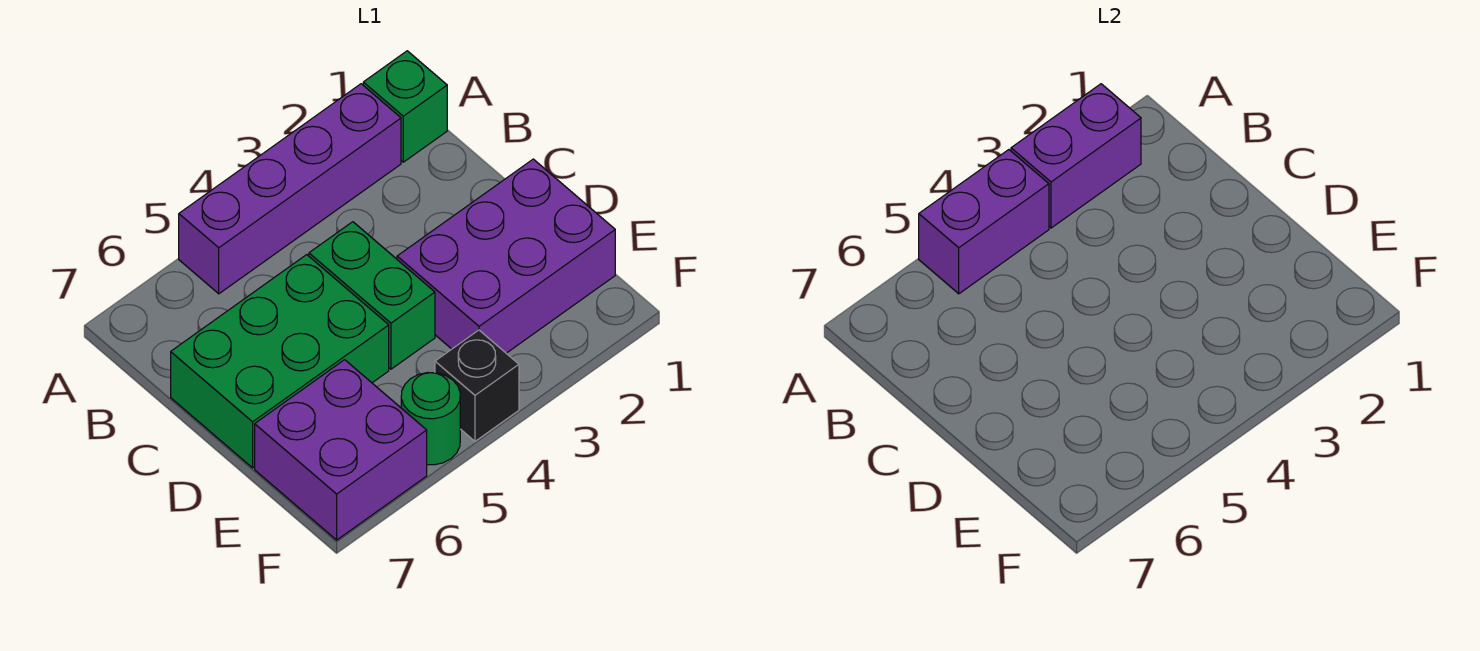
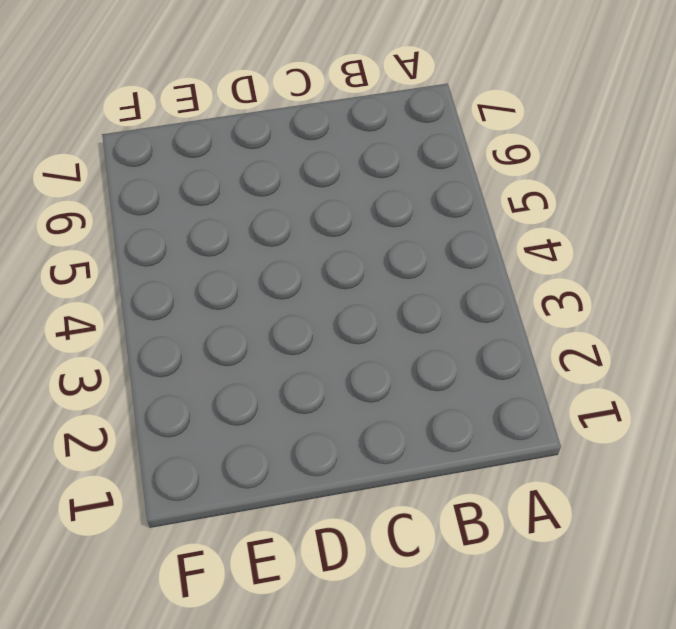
none -> green brick A1 level 1
none -> purple brick A2:A5 level 1

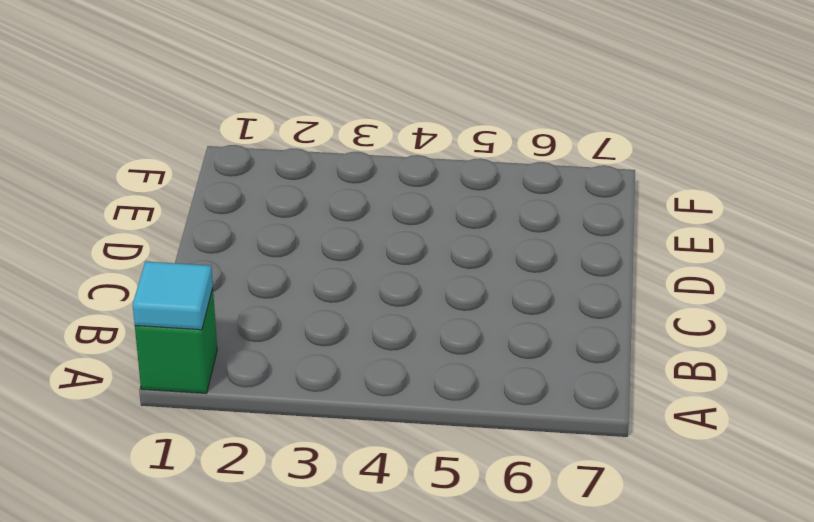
cyan tile A1 level 2 -> none
none -> purple brick A2:A5 level 1
none -> green brick C4:D4 level 1

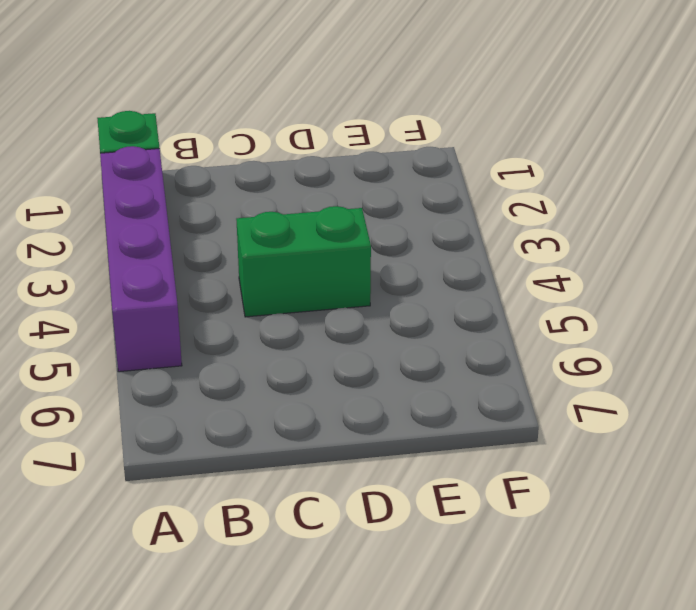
none -> green brick C5:D7 level 1
none -> purple brick D1:E3 level 1

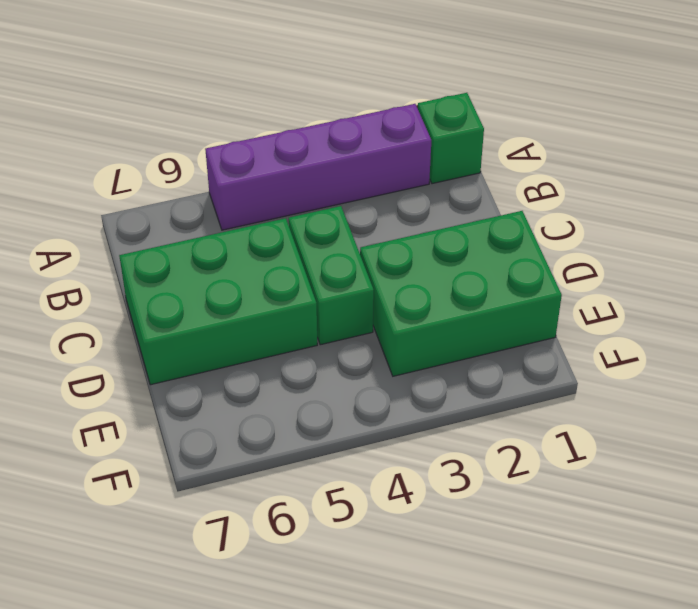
green brick D1:E3 level 1 -> purple brick D1:E3 level 1
none -> purple brick E6:F7 level 1
none -> black brick F4 level 1

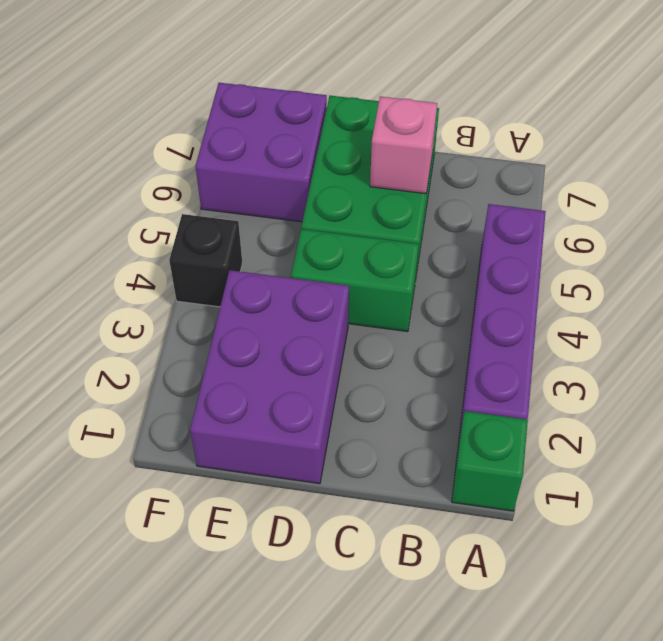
pink brick C6 level 2 -> none
none -> green round brick F5 level 1
none -> purple brick A2:A3 level 2

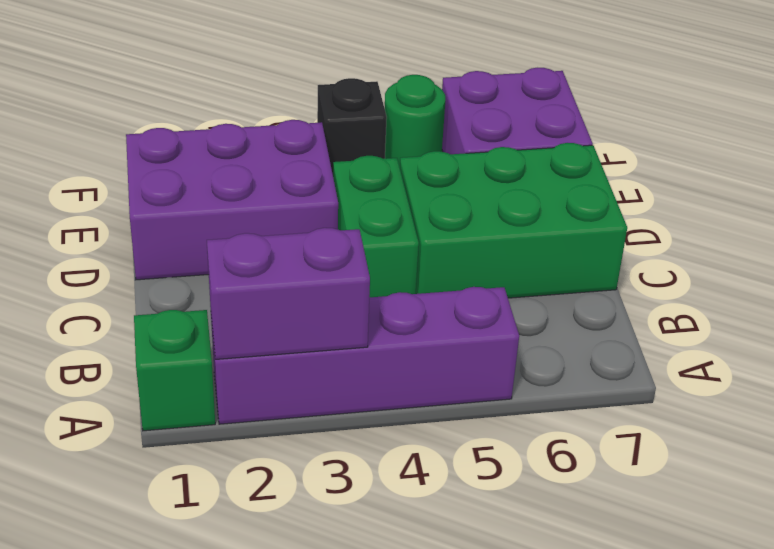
none -> purple brick A4:A5 level 2

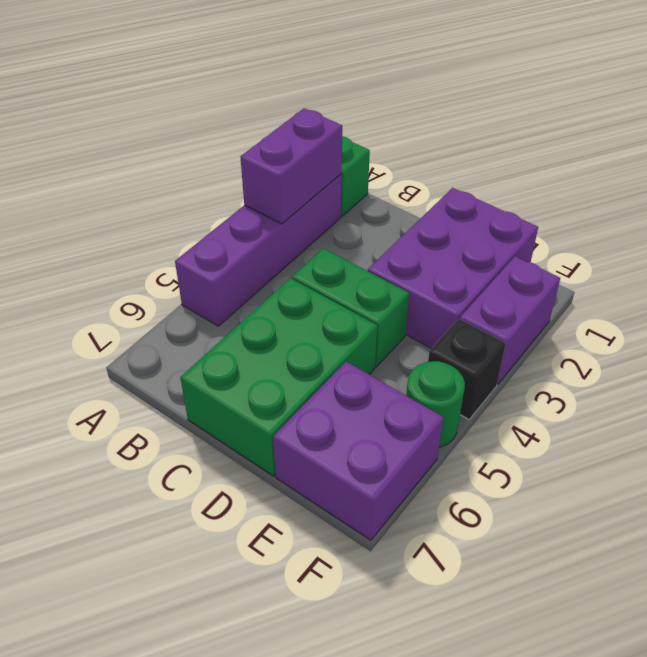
purple brick F2:F3 level 1 -> purple brick A4:A5 level 2

